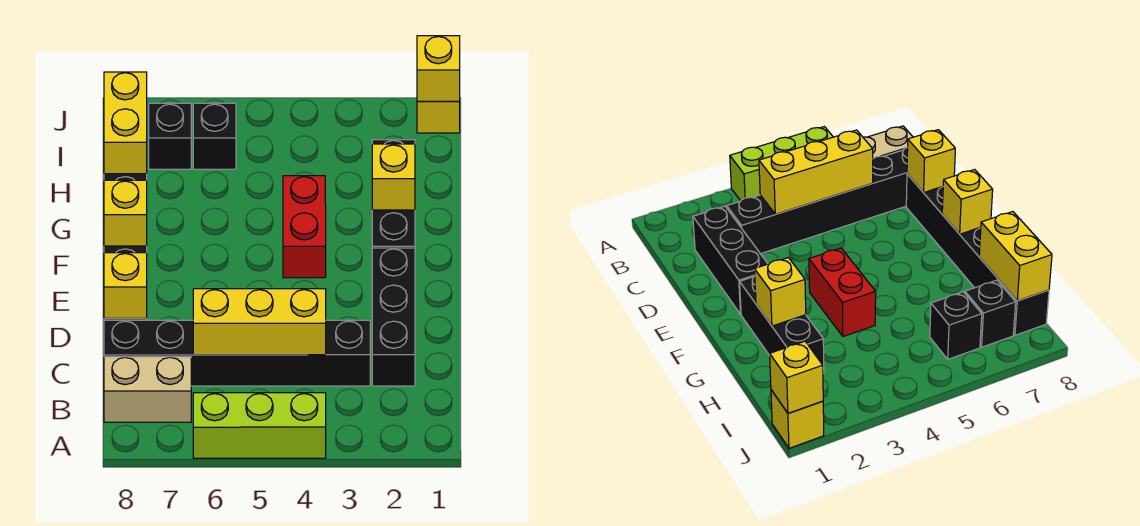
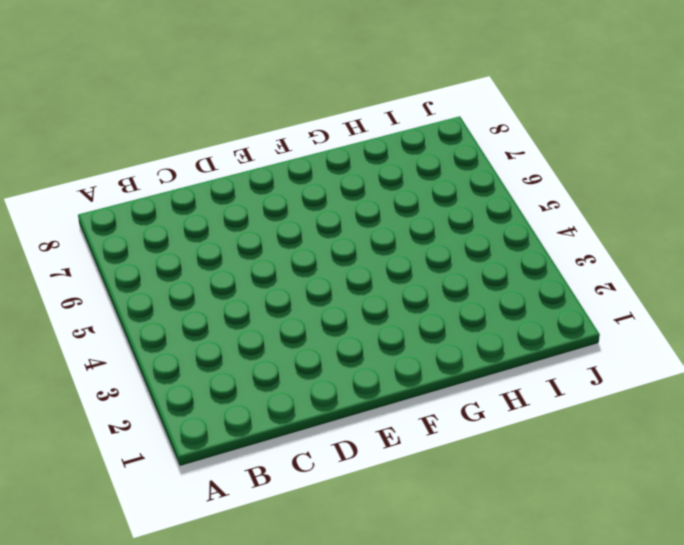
none -> lime brick A4:A6 level 1
none -> tan brick B7:B8 level 1
none -> black brick C2:E2 level 1

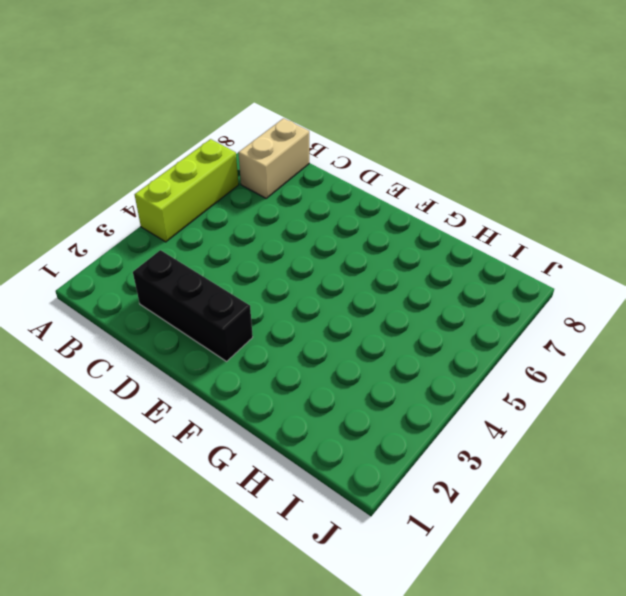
none -> black brick C3:C8 level 1
none -> black brick D8:I8 level 1
none -> black brick F2:H2 level 1

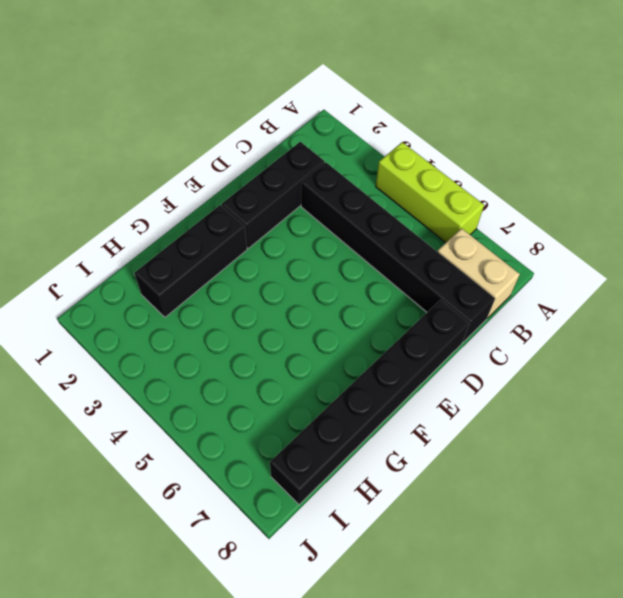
none -> red brick F4:G4 level 1
none -> black brick I6 level 1
none -> black brick I7 level 1

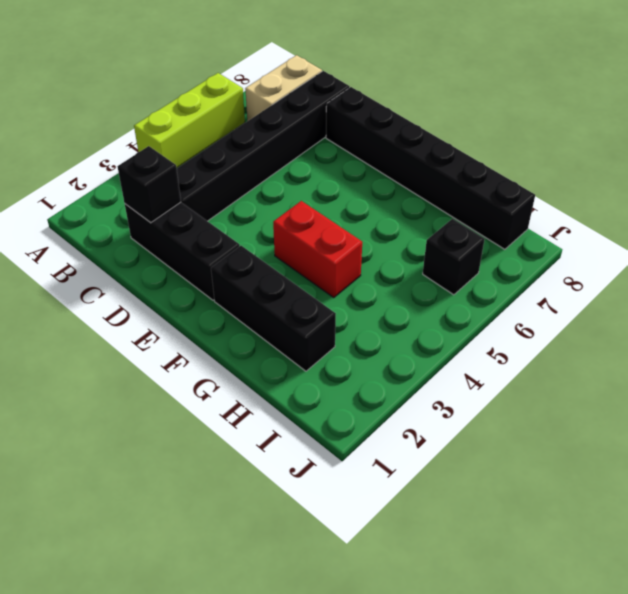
black brick C2 level 2 -> black brick I7 level 1
none -> yellow brick J1 level 1
none -> yellow brick C4:C6 level 2
none -> yellow brick D8 level 2

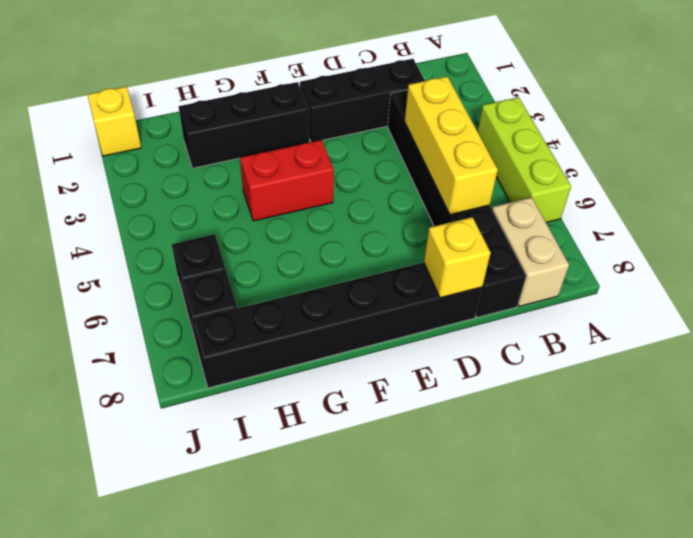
none -> yellow brick F8 level 2
none -> yellow brick G2 level 2
none -> yellow brick H8:I8 level 2

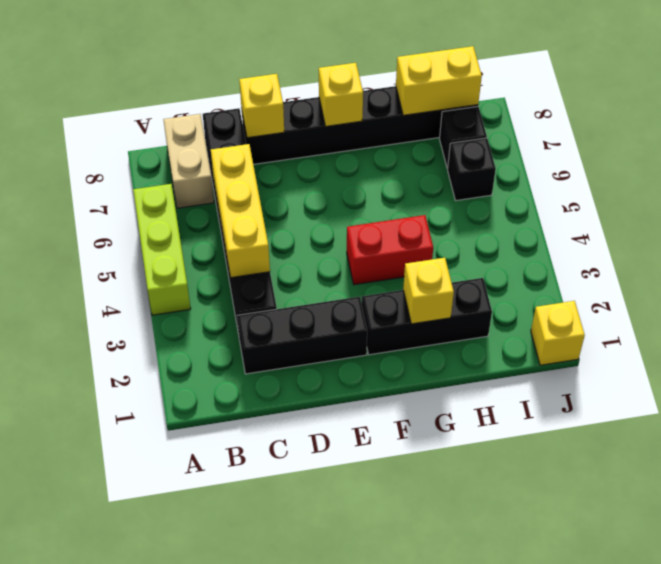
none -> yellow brick J1 level 2

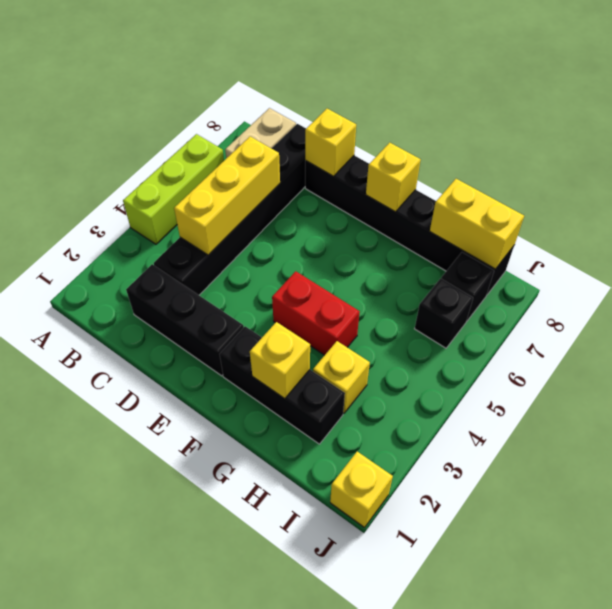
yellow brick H3 level 1 -> yellow brick J1 level 2

